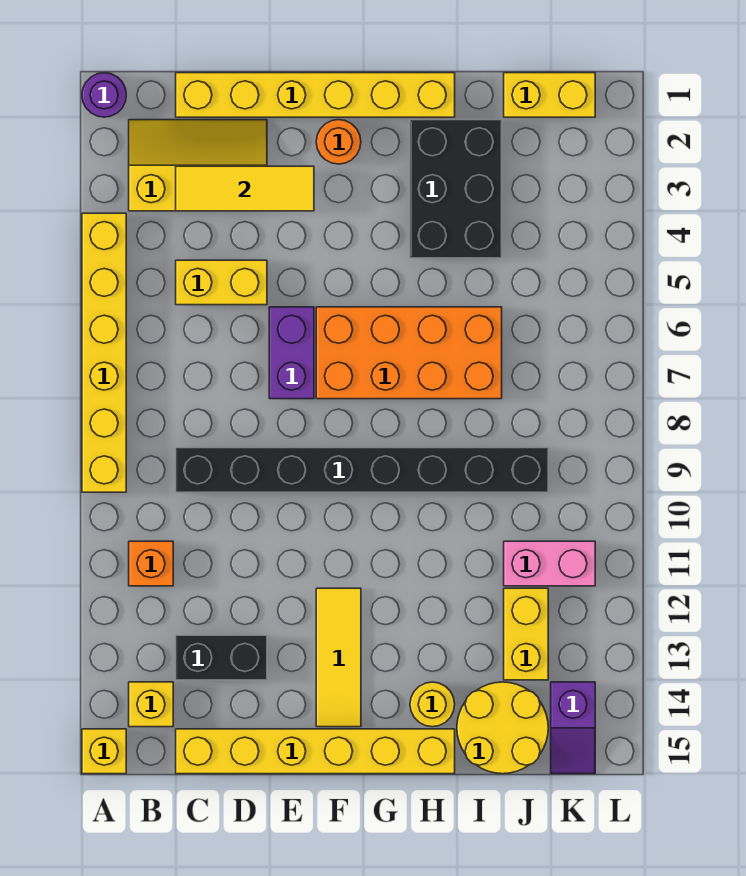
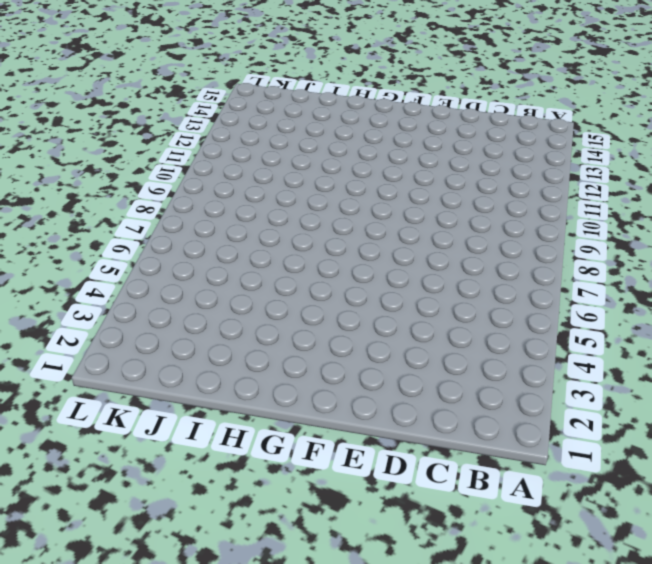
none -> purple round brick A1 level 1
none -> yellow brick A4:A9 level 1
none -> yellow brick A15 level 1

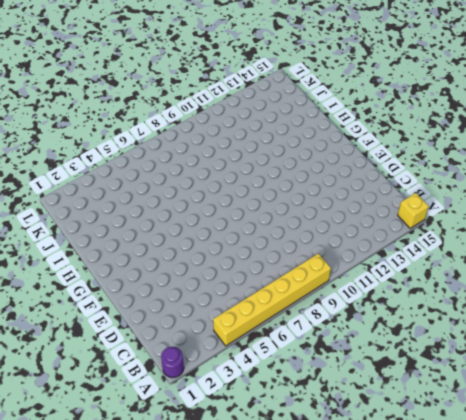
none -> yellow slope B2:D3 level 1 top 3
none -> orange brick B11 level 1
none -> yellow brick B14 level 1

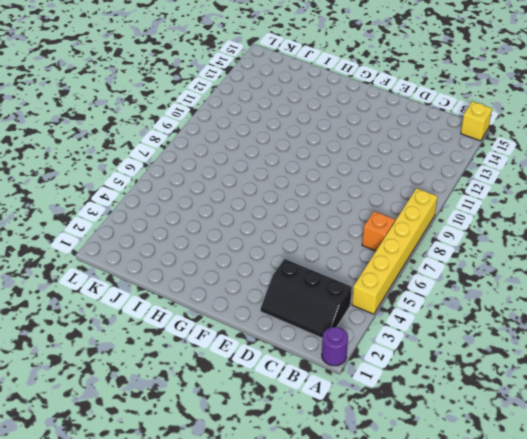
black slope B2:D3 level 1 top 3 -> yellow slope B2:D3 level 1 top 3
orange brick B7 level 1 -> orange brick B11 level 1
none -> yellow brick B14 level 1
none -> yellow brick C1:H1 level 1
none -> yellow brick C5:D5 level 1

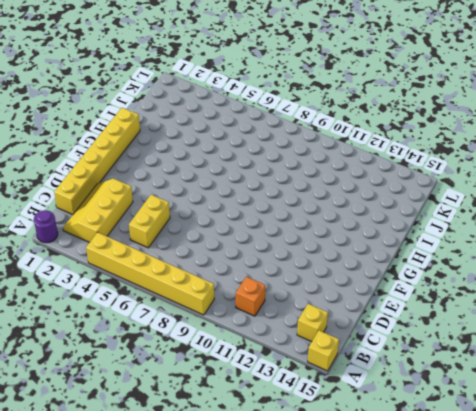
none -> black brick C9:J9 level 1
none -> black brick C13:D13 level 1
none -> yellow brick C15:H15 level 1

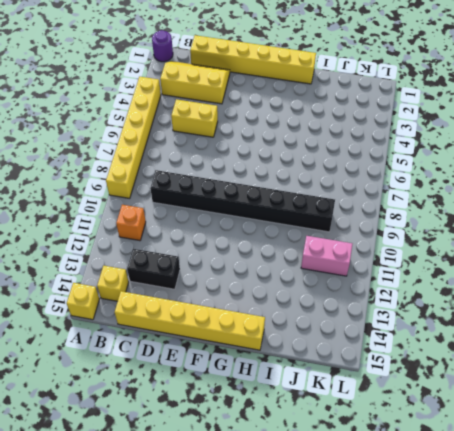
none -> purple brick E6:E7 level 1
none -> orange round brick F2 level 1
none -> orange brick F6:I7 level 1

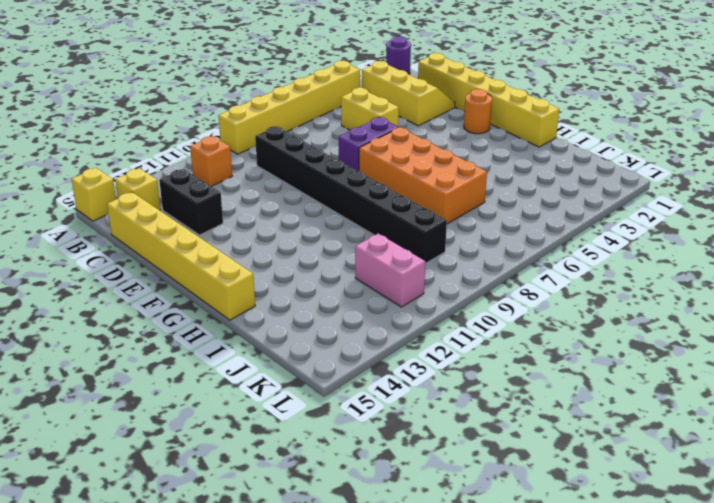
none -> yellow tile F12:F14 level 1
none -> black brick H2:I4 level 1
none -> yellow round brick H14 level 1

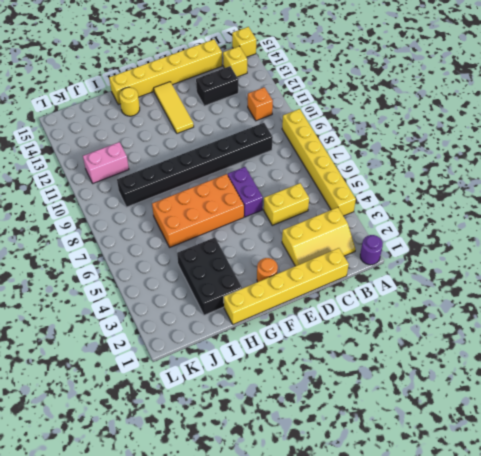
none -> yellow round brick I14:J15 level 1
none -> yellow brick J1:K1 level 1
none -> yellow brick J12:J13 level 1

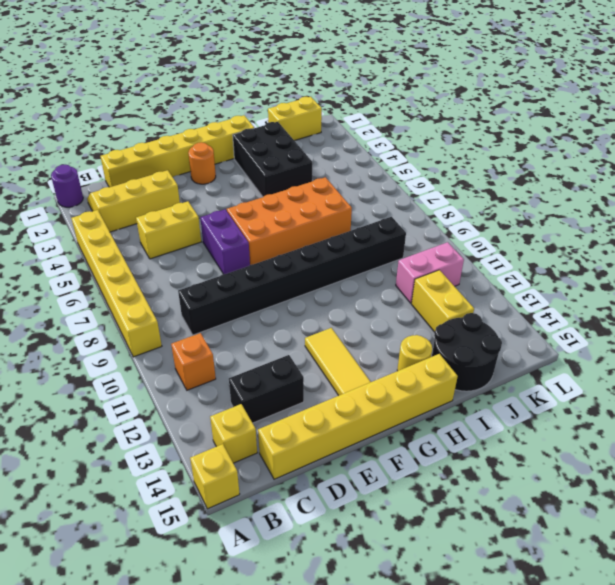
black round brick I14:J15 level 1 -> yellow round brick I14:J15 level 1
none -> purple slope K14:K15 level 1 top 14
none -> yellow tile C3:E3 level 2

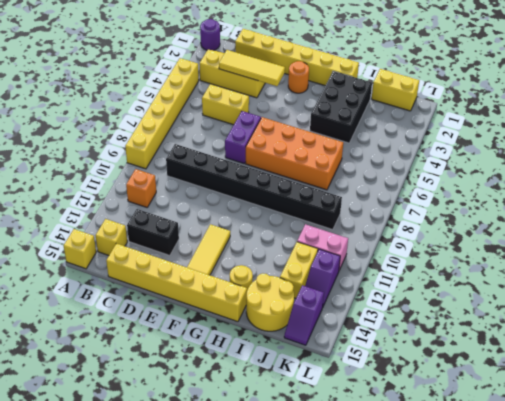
purple slope K12:K13 level 1 top 12 -> none

